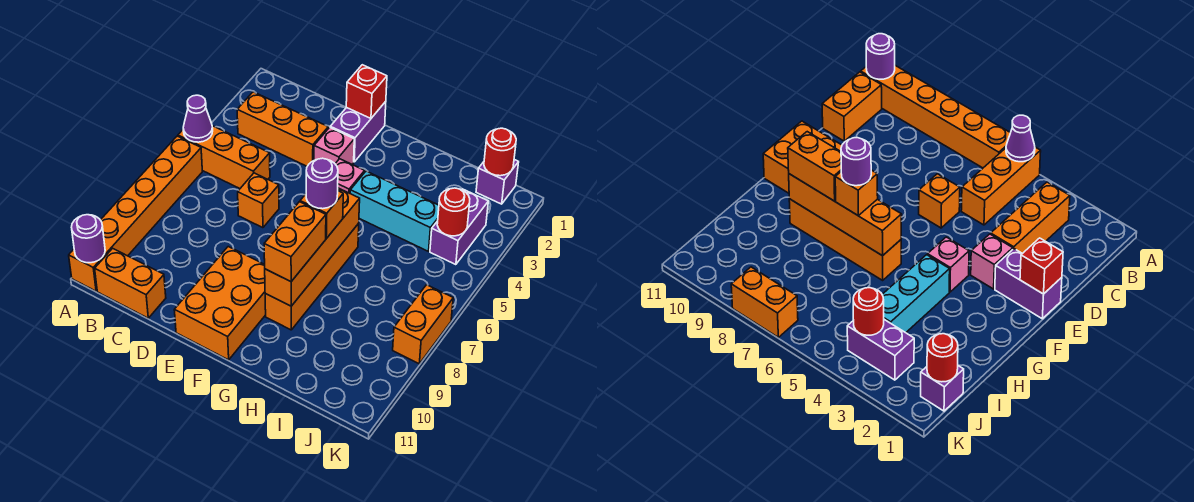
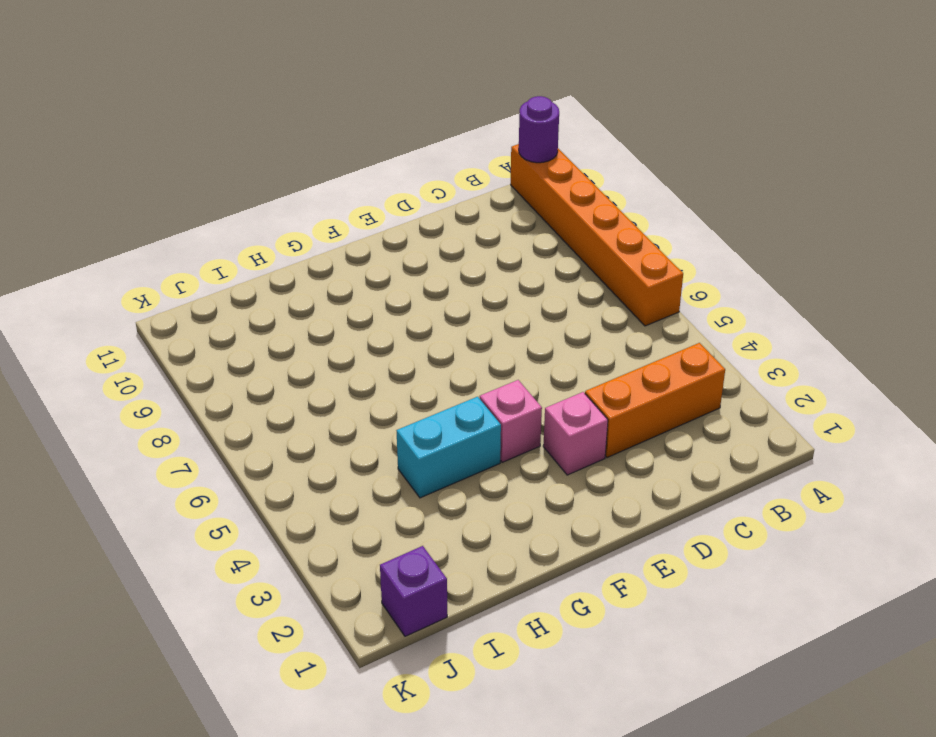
cyan brick G4:H4 level 1 -> cyan brick G4:I4 level 1
none -> orange brick A5:C5 level 1
none -> orange brick B11:C11 level 1
none -> orange brick D6 level 1

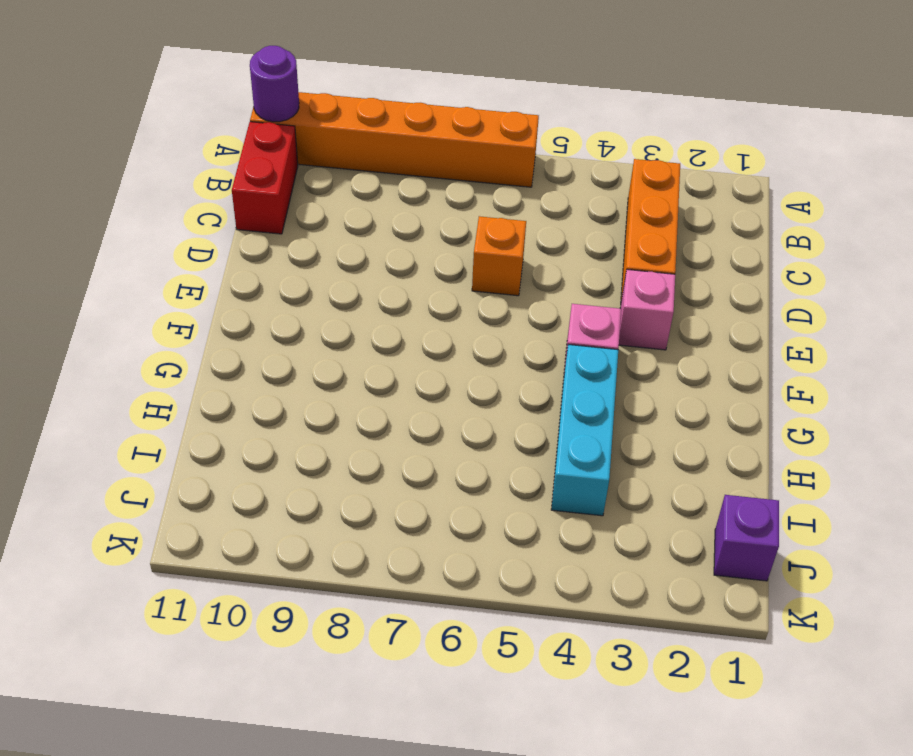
red brick B11:C11 level 1 -> orange brick B11:C11 level 1
none -> orange brick A5:C5 level 1
none -> purple brick E1:E2 level 1
none -> orange brick E9:F11 level 1

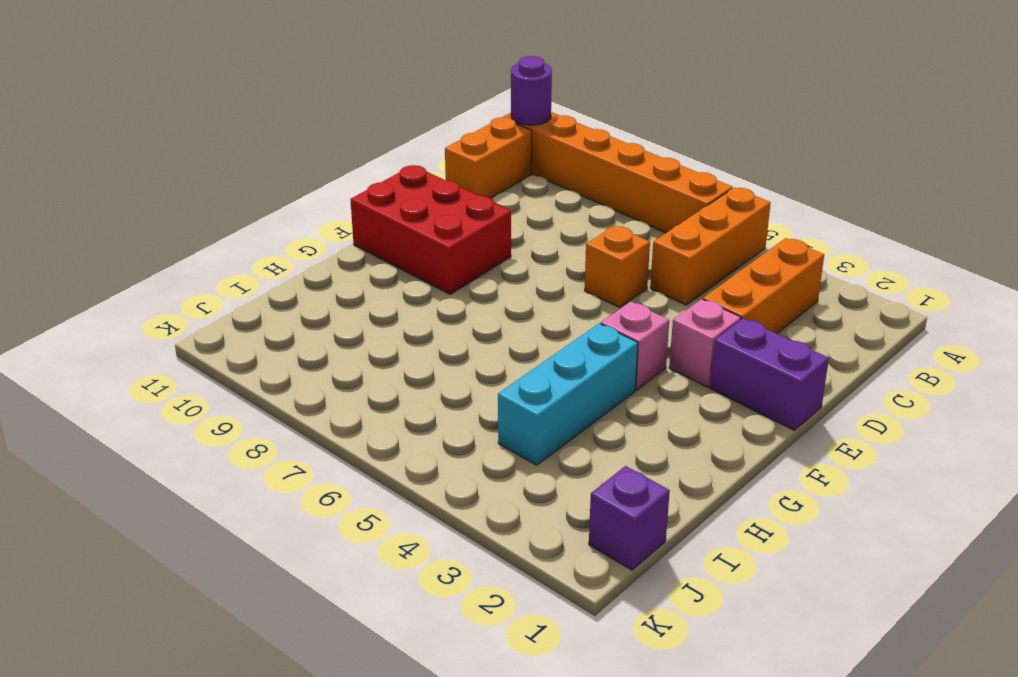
red brick E9:F11 level 1 -> orange brick E9:F11 level 1
none -> orange brick G6:G9 level 1
none -> purple brick J3:J4 level 1
none -> orange brick K7:K8 level 1

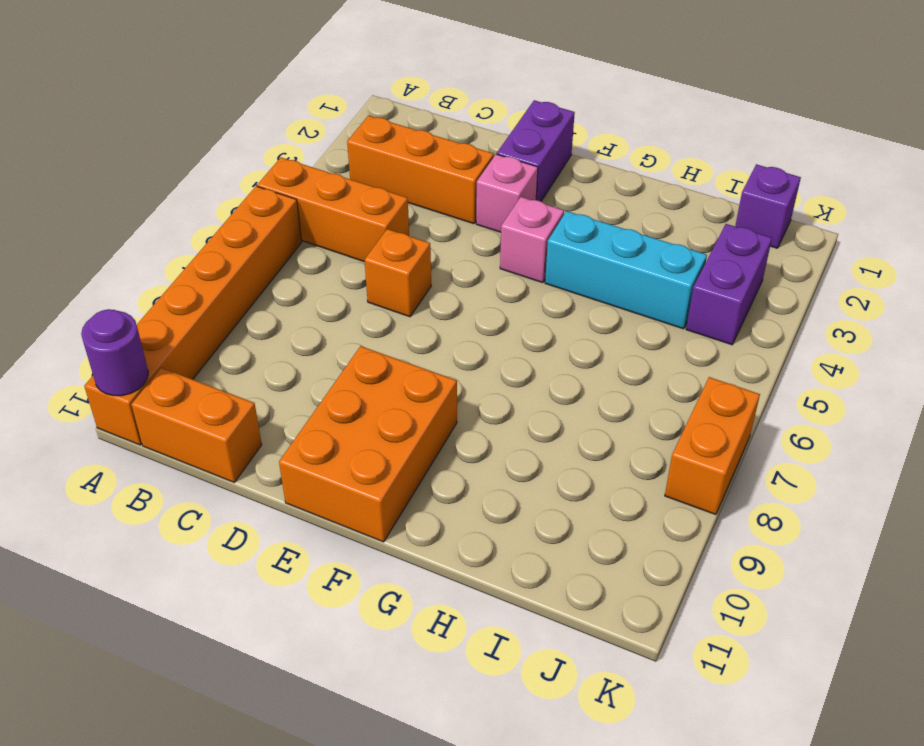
none -> orange brick G6:G9 level 1
none -> purple cone A5 level 2
none -> red brick E1 level 2

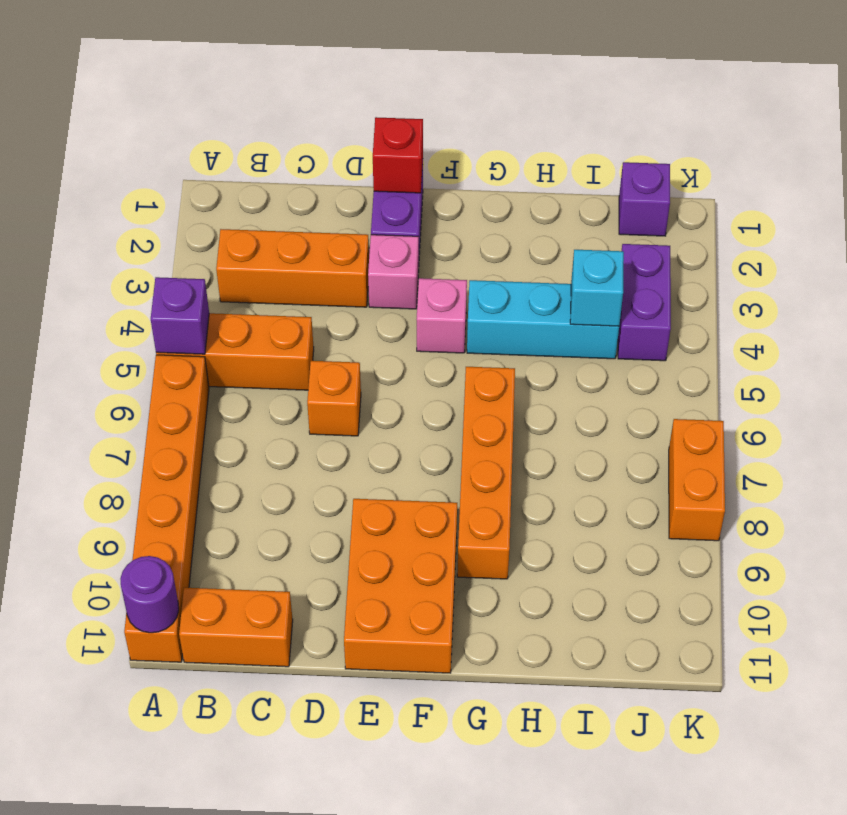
purple brick A5 level 2 -> purple cone A5 level 2
cyan brick I4 level 2 -> none
none -> orange brick G6:G9 level 2
none -> red round brick J1 level 2
none -> red round brick J4 level 2

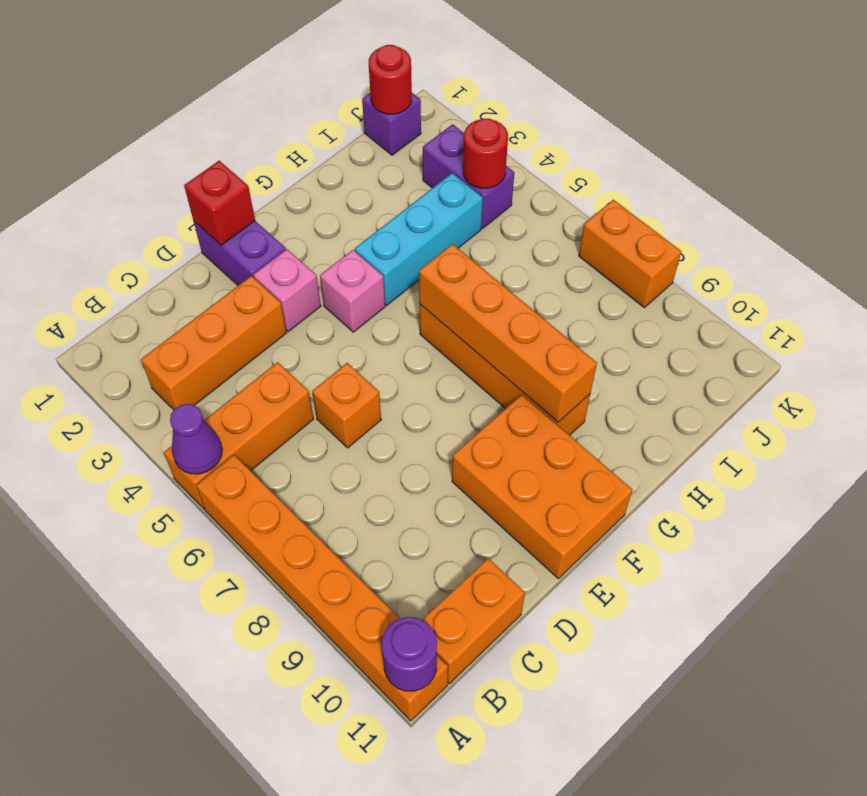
none -> orange brick G7 level 3
none -> orange brick G8:G9 level 3
none -> purple round brick G7 level 4

